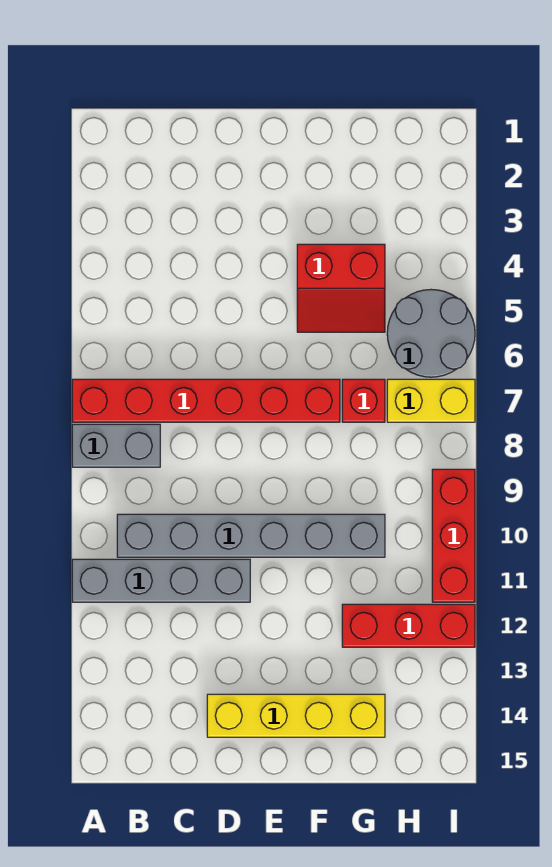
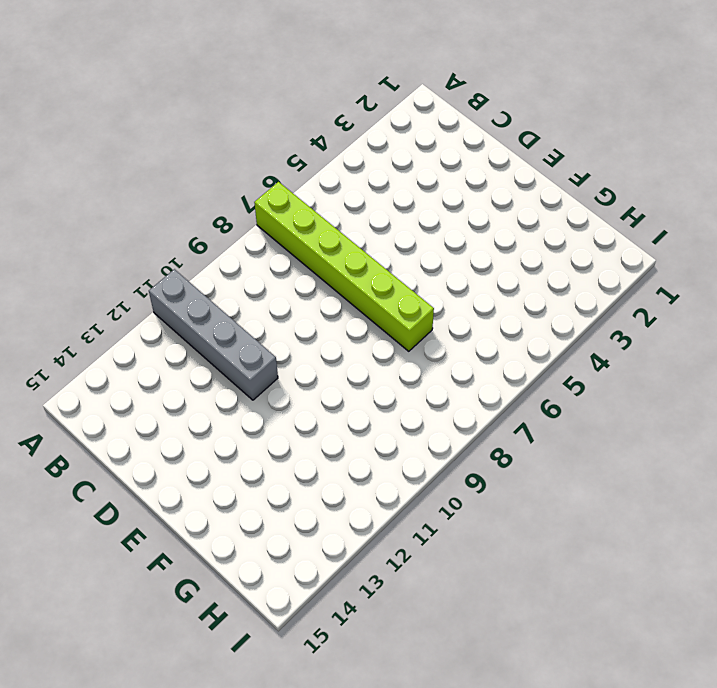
lime brick A7:F7 level 1 -> red brick A7:F7 level 1
none -> grey brick A8:B8 level 1
none -> grey brick B10:G10 level 1

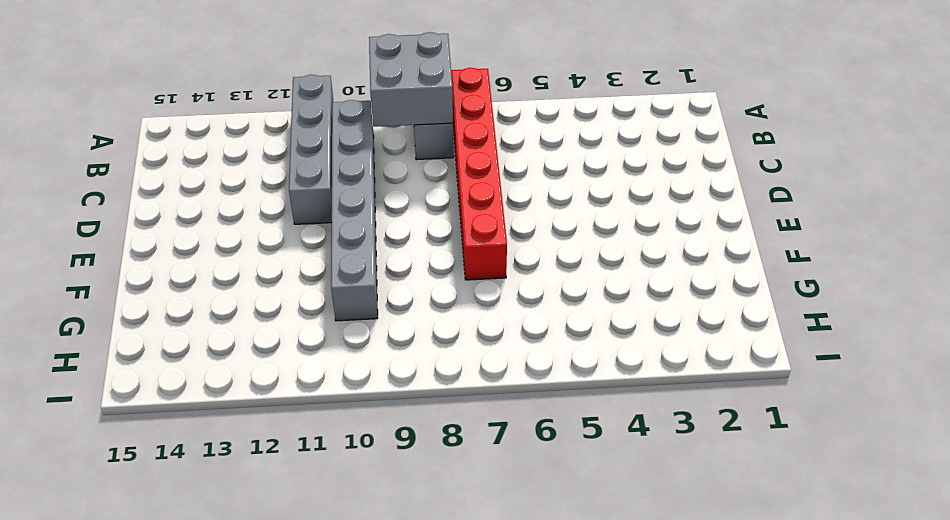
grey brick A8:B9 level 2 -> none
none -> yellow brick D14:G14 level 1
none -> red slope F4:G5 level 1 top 4

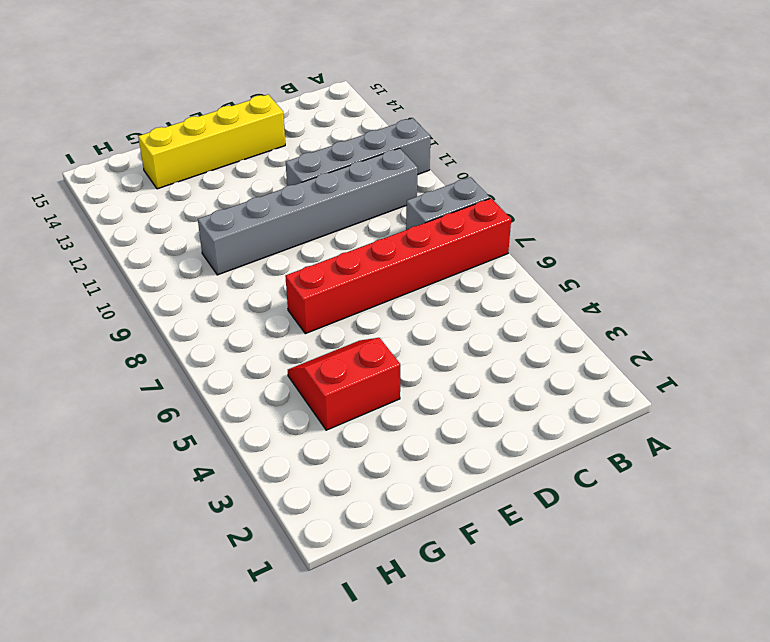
none -> red brick G7 level 1
none -> red brick G12:I12 level 1

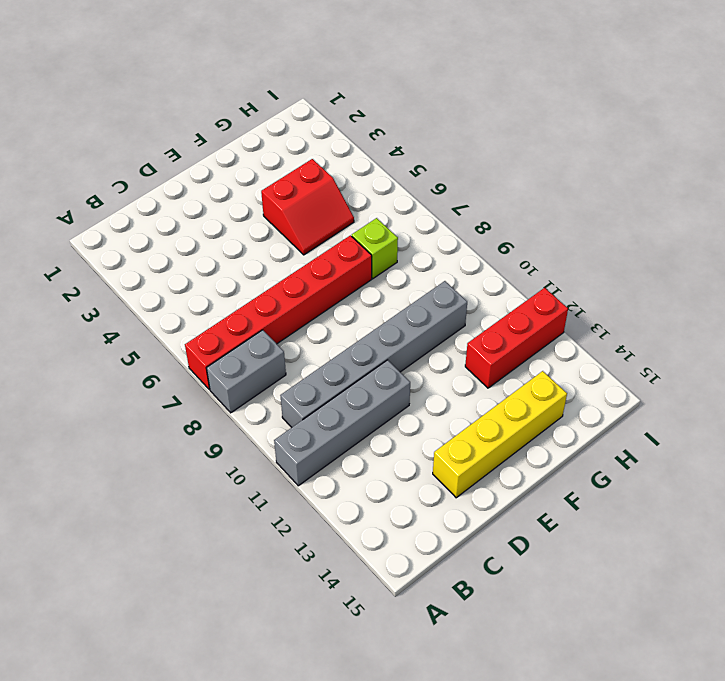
lime brick G7 level 1 -> red brick G7 level 1
none -> grey round brick H5:I6 level 1
none -> yellow brick H7:I7 level 1

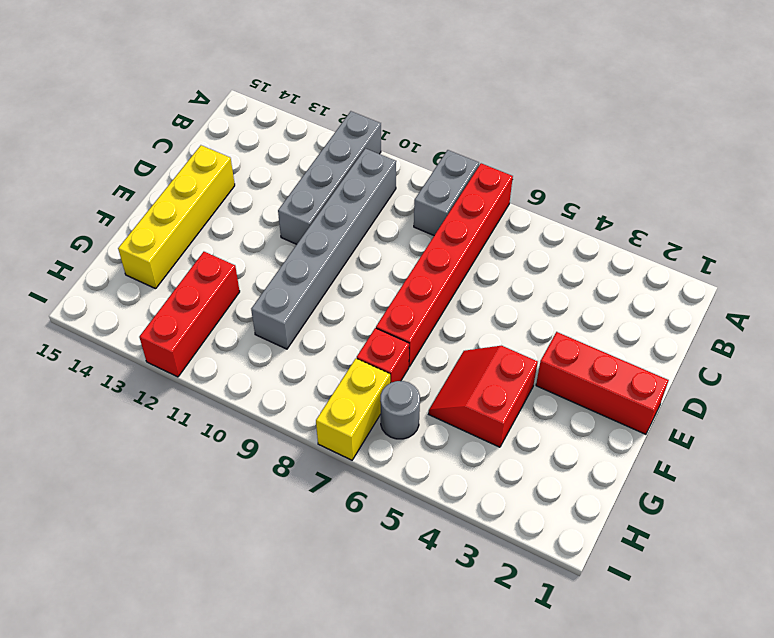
red brick E1:E3 level 1 -> red brick I9:I11 level 1
grey round brick H6 level 1 -> grey round brick H5:I6 level 1

